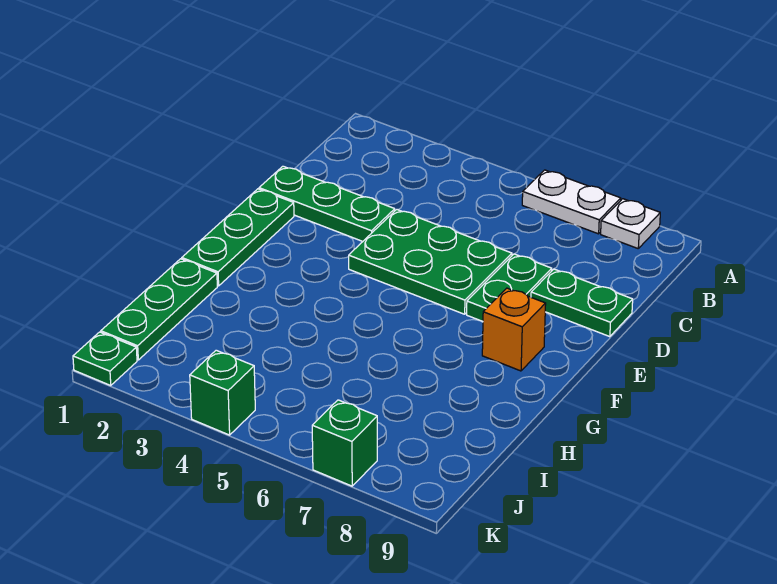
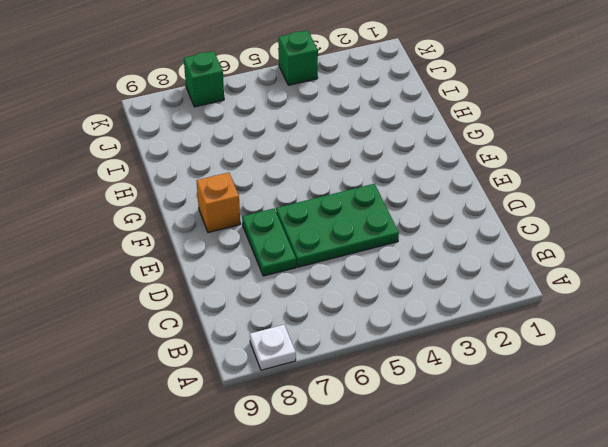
none -> white plate A6:A7 level 1
none -> green plate D1:D3 level 1
none -> green plate D8:D9 level 1

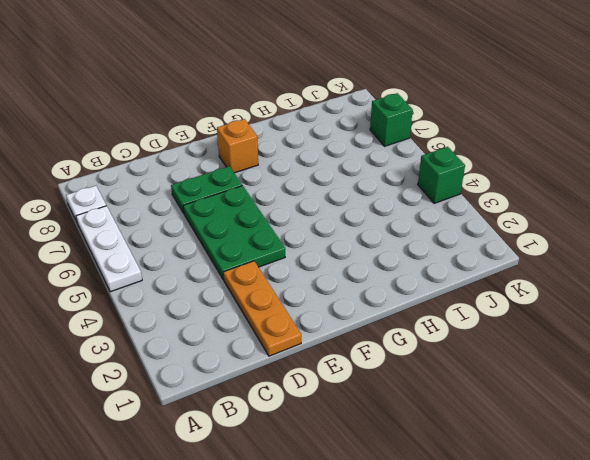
white plate A5:A7 level 1 -> white plate A6:A7 level 1
orange plate D1:D3 level 1 -> green plate D1:D3 level 1
none -> green plate D8:D9 level 1
none -> green plate E1:G1 level 1
none -> green plate H1:J1 level 1

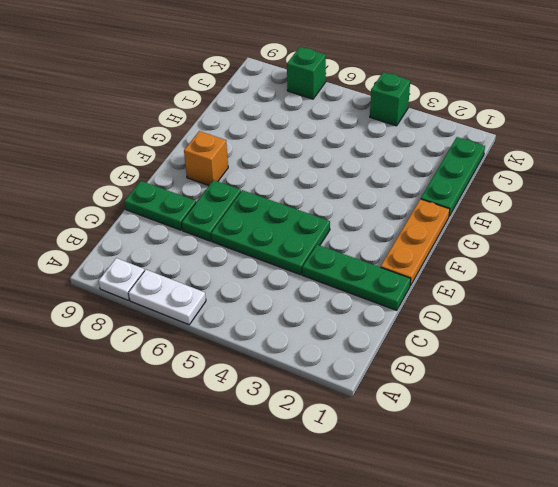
orange plate E1:G1 level 1 -> green plate E1:G1 level 1
none -> green plate K1 level 1

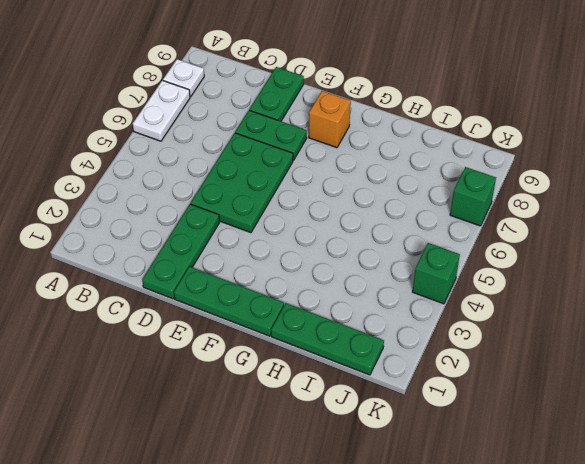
none -> green plate K1 level 1

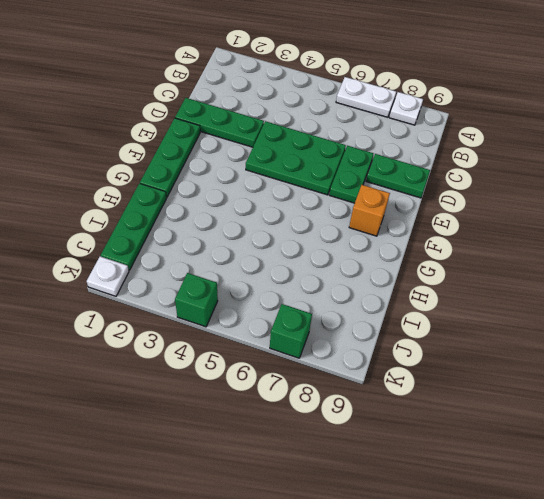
white plate K1 level 1 -> green plate K1 level 1

